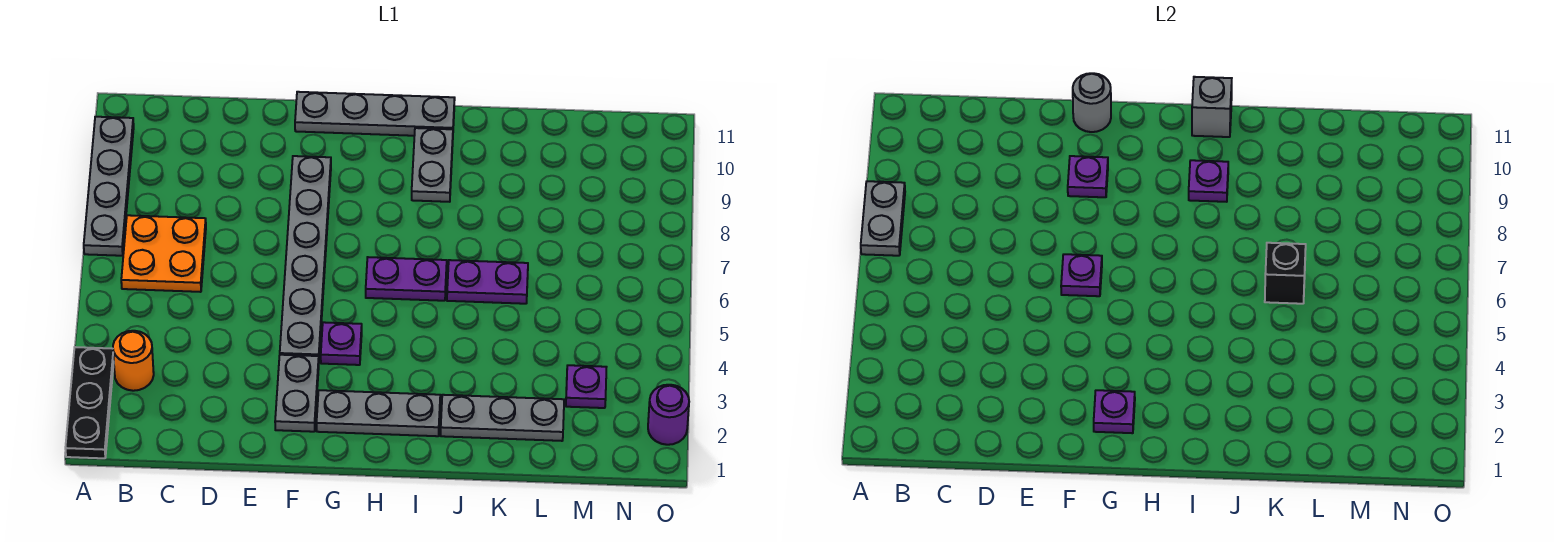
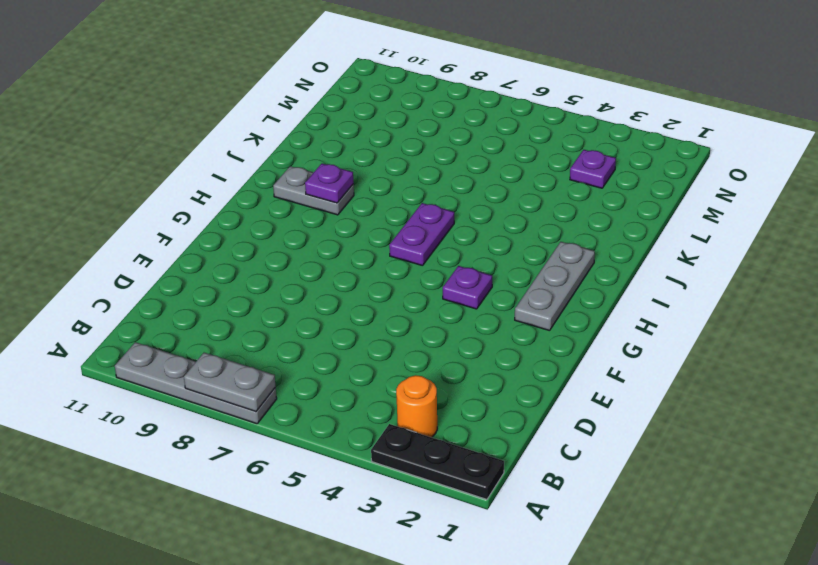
none -> orange plate B6:C7 level 1
none -> grey plate F2:F3 level 1
none -> grey plate F4:F9 level 1

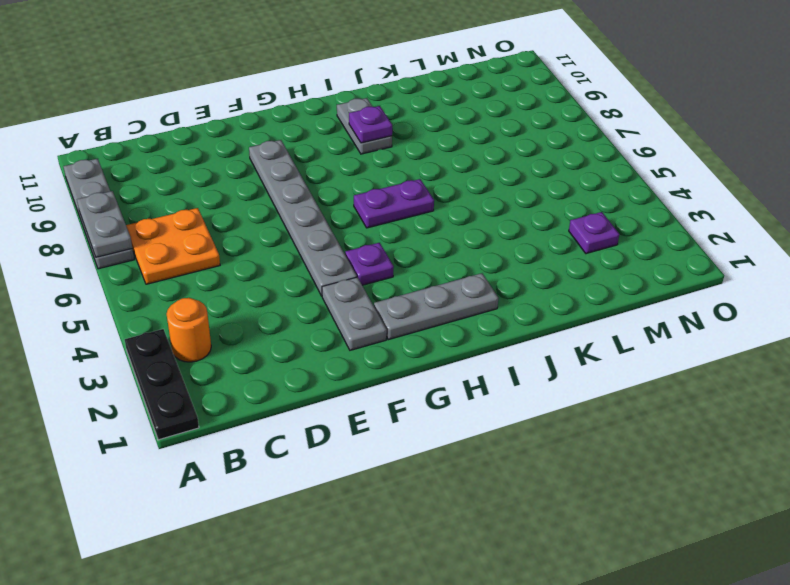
none -> grey plate F11:I11 level 1
none -> grey plate J2:L2 level 1
none -> purple plate J6:K6 level 1

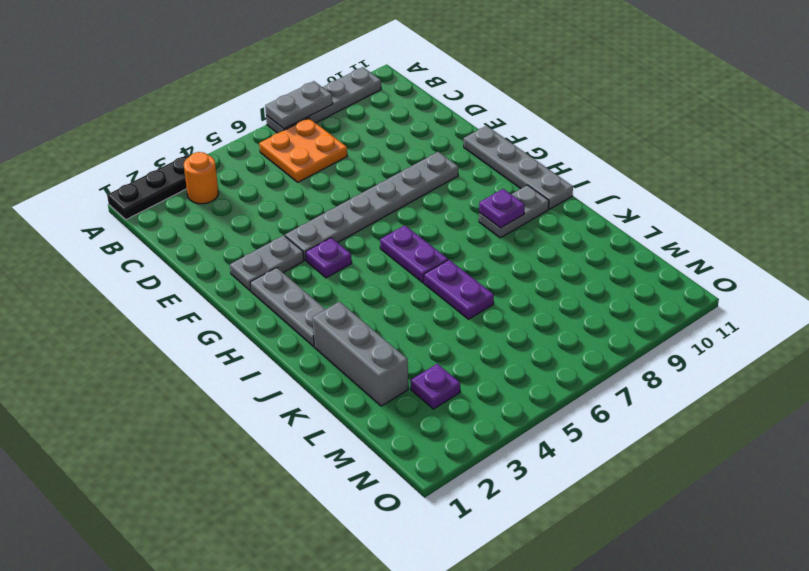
grey brick J2:L2 level 1 -> grey plate J2:L2 level 1
none -> purple round brick O2 level 1
none -> purple plate F6 level 2
none -> purple plate F9 level 2

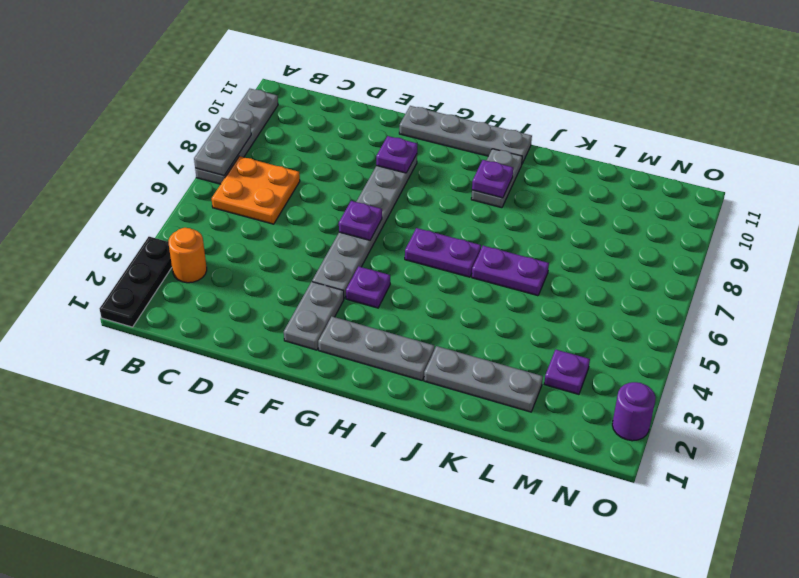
none -> grey round brick F11 level 2
none -> purple plate G2 level 2
none -> grey brick I11 level 2

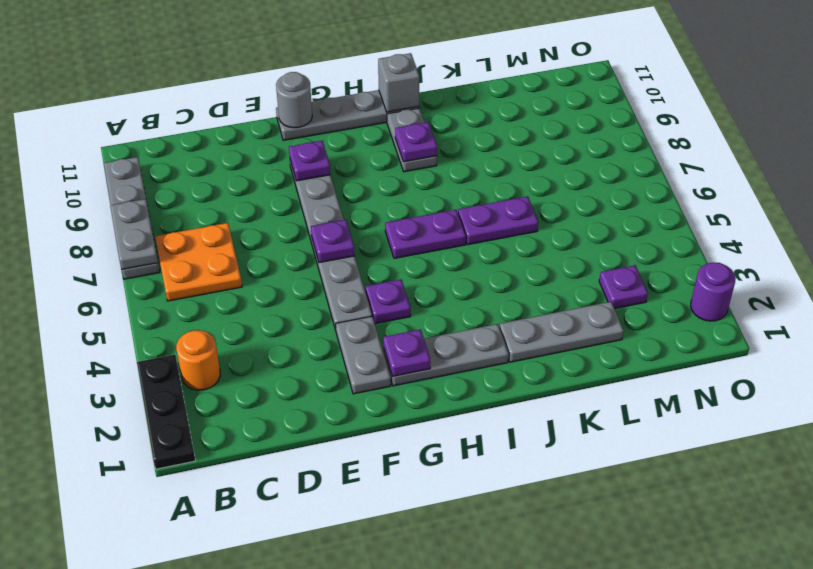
none -> black brick K6 level 2

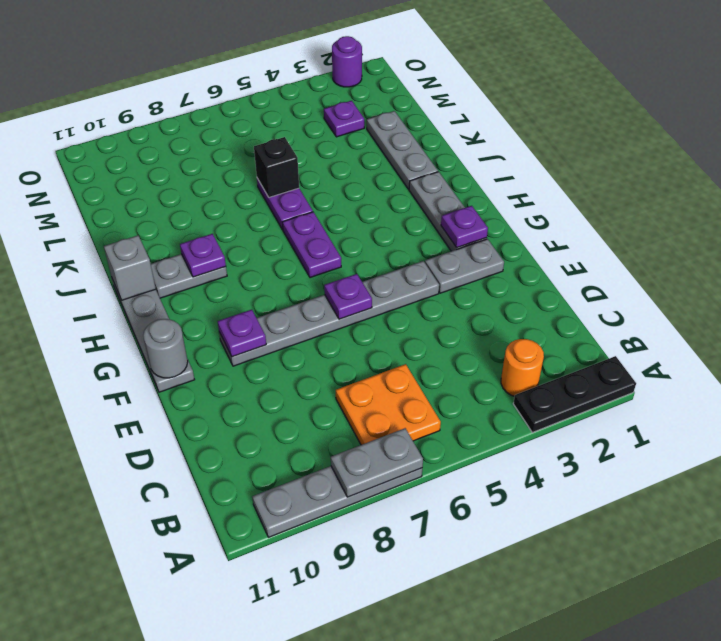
none -> purple plate G4 level 1

